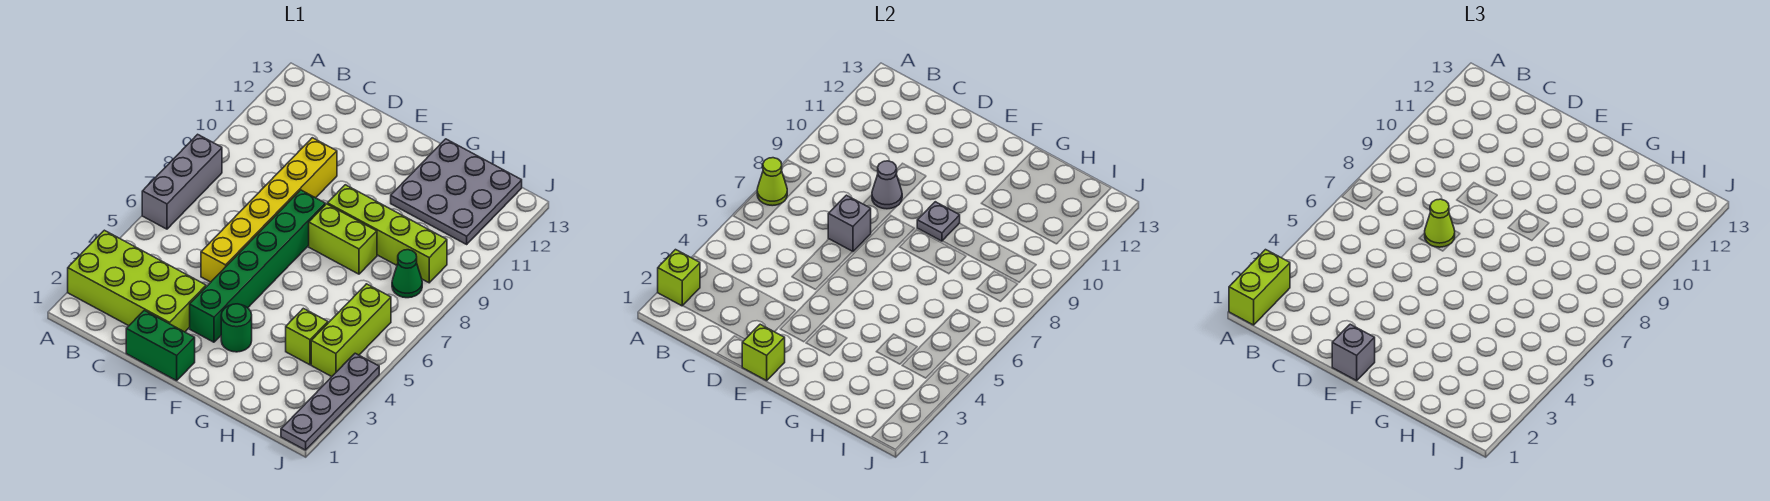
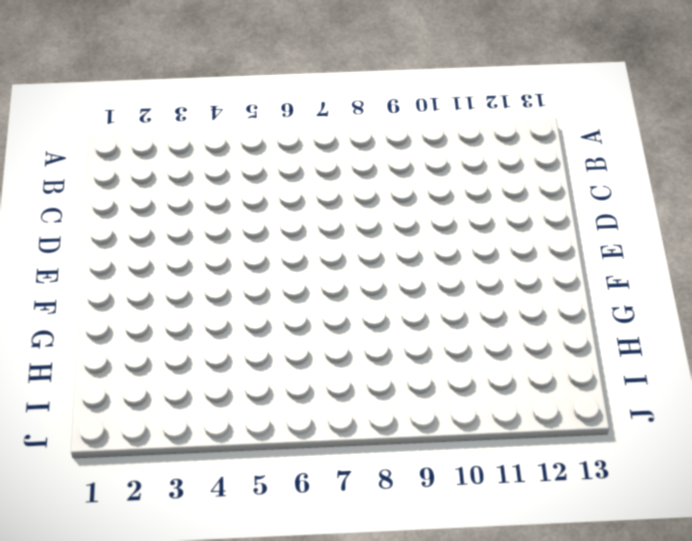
none -> lime brick A2:D3 level 1
none -> grey brick A6:A8 level 1
none -> green brick D1:E1 level 1

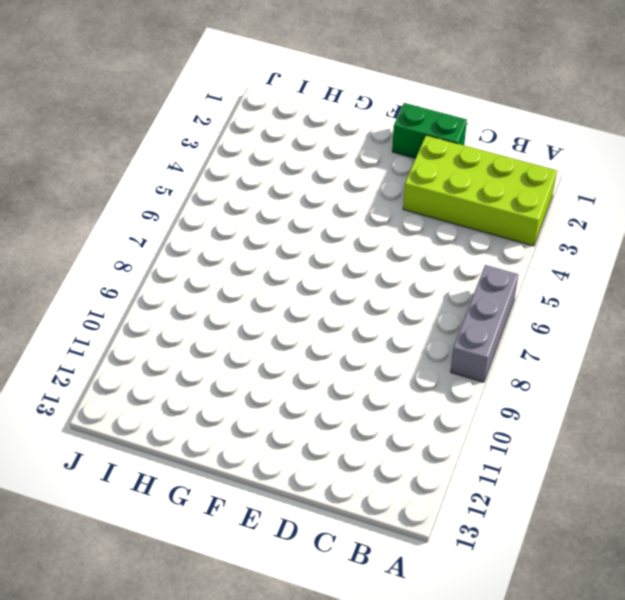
none -> yellow brick D5:D10 level 1
none -> green brick E3:E8 level 1
none -> green round brick F3 level 1

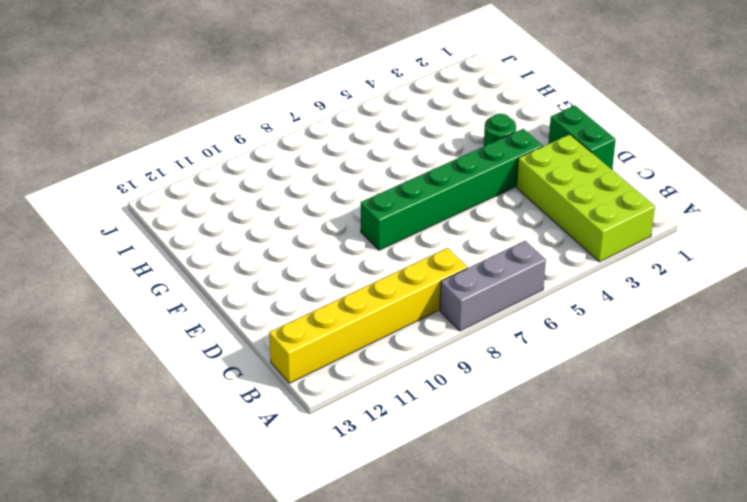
yellow brick B8:B13 level 1 -> yellow brick D5:D10 level 1
none -> lime brick F8:G8 level 1
none -> lime brick F9:I9 level 1
none -> grey plate G11:I13 level 1

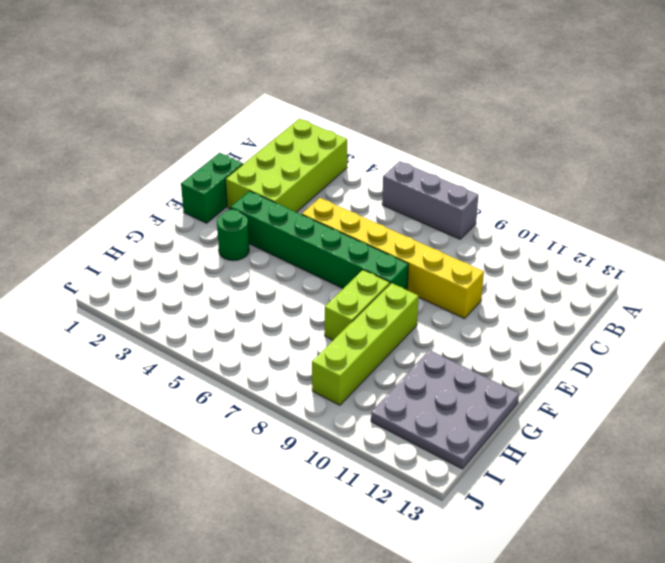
none -> lime brick H4 level 1
none -> lime brick I4:I6 level 1
none -> green cone I8 level 1

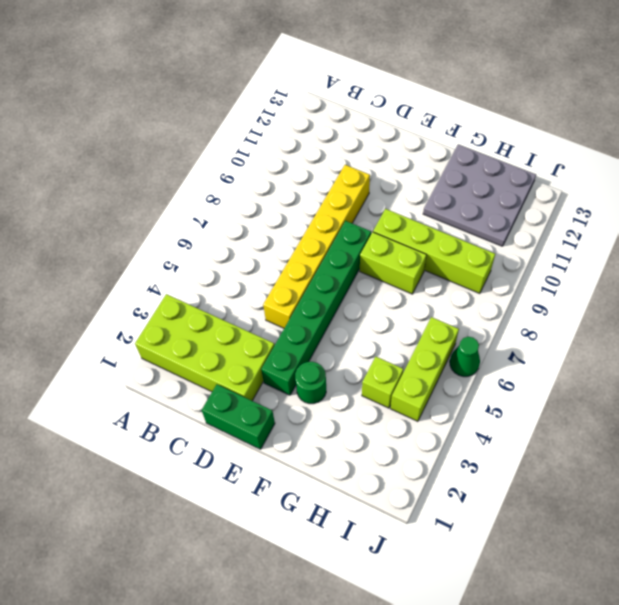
green cone J6 level 1 -> green cone I8 level 1
none -> grey brick A6:A8 level 1
none -> grey plate J1:J4 level 1
none -> lime brick A2 level 2

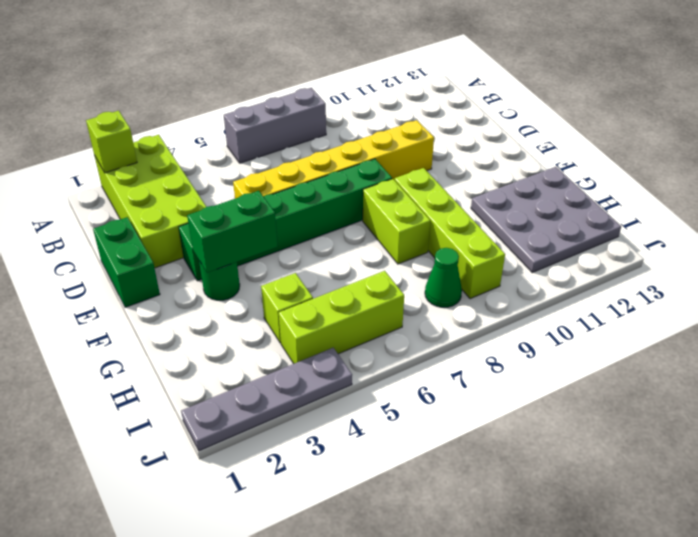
green brick F3:F4 level 2 -> none
none -> lime cone A7 level 2
none -> grey brick D7 level 2
none -> grey cone D9 level 2

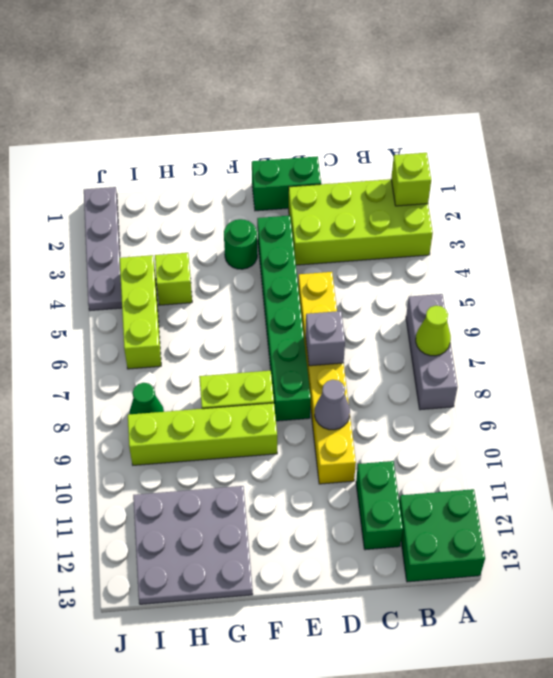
green brick A12:B13 level 1 -> none
green brick C11:C12 level 1 -> none
none -> lime brick E1 level 2
none -> grey plate F9 level 2
none -> lime brick A1:A2 level 3

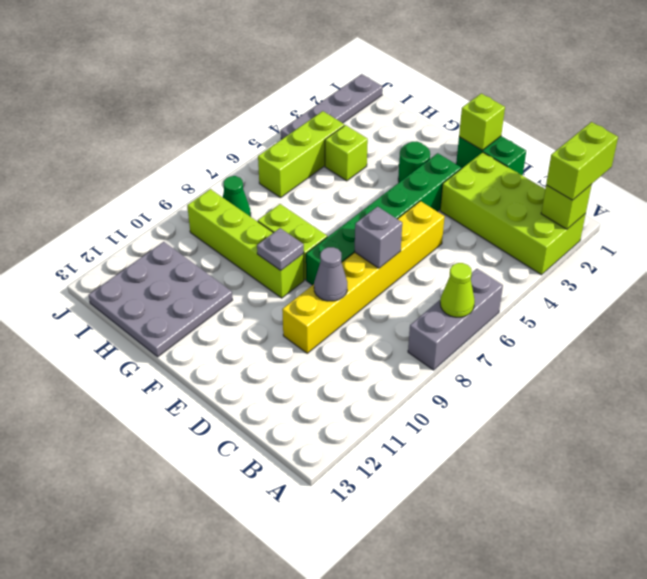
none -> lime cone D7 level 3
none -> grey brick E1 level 3

